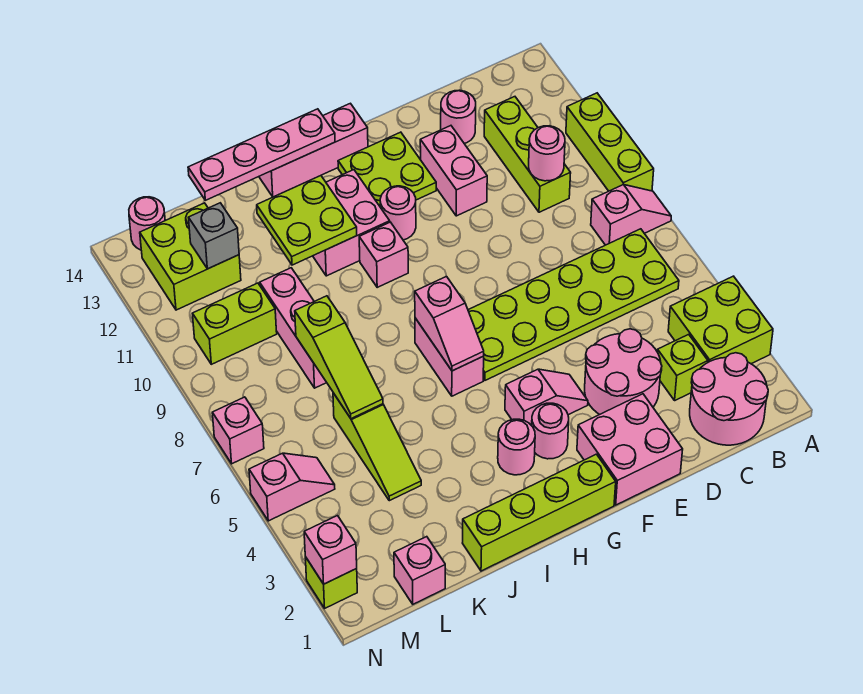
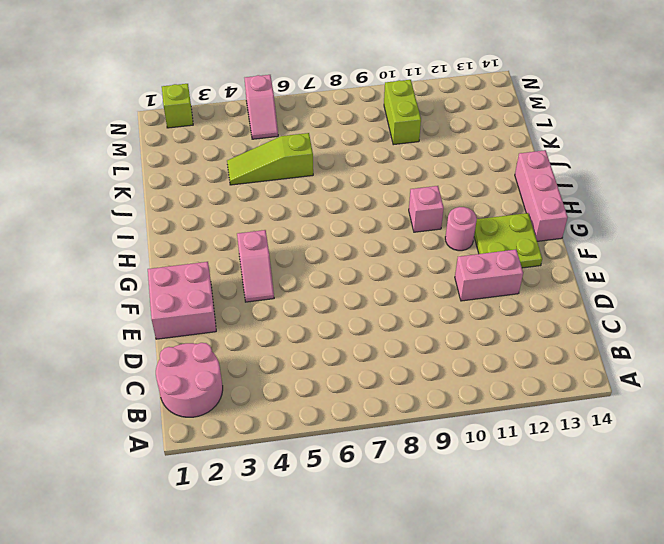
none -> lime brick A3:B4 level 1
none -> pink slope A8:B8 level 1 top B
none -> lime brick A9:A11 level 1
none -> lime plate B6:G7 level 1

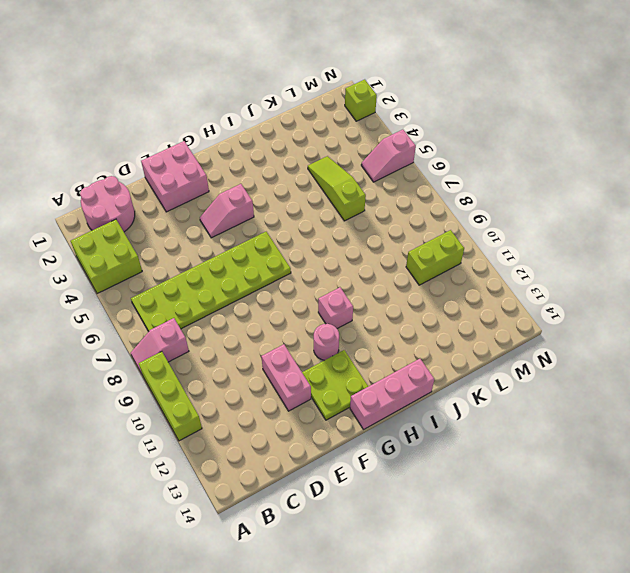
none -> lime brick C3 level 1
none -> lime brick C10:C12 level 1
none -> pink round brick D3:E4 level 1
none -> pink round brick D13 level 1

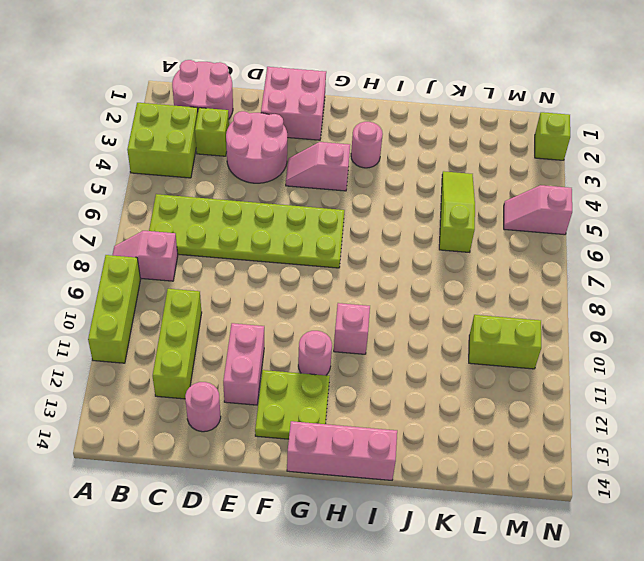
none -> lime brick G1:J1 level 1
none -> pink round brick G3 level 1
none -> pink brick H6:H7 level 1
none -> pink brick H11:I12 level 1

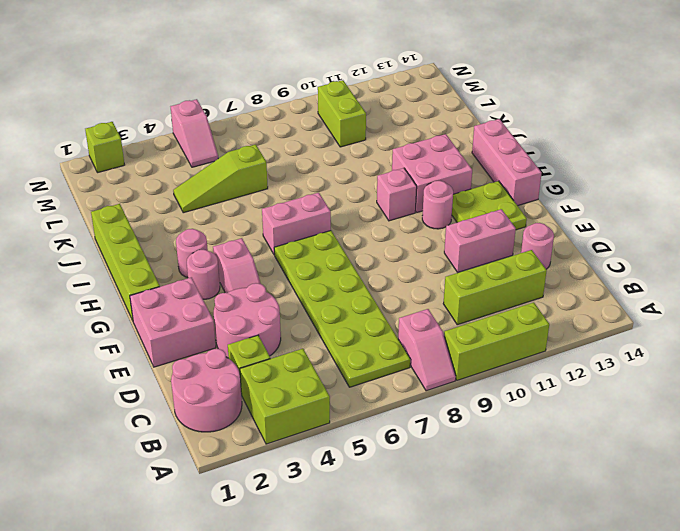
none -> pink brick K8:K10 level 1
none -> pink brick L1 level 1
none -> lime brick L12:M13 level 1
none -> pink round brick M14 level 1

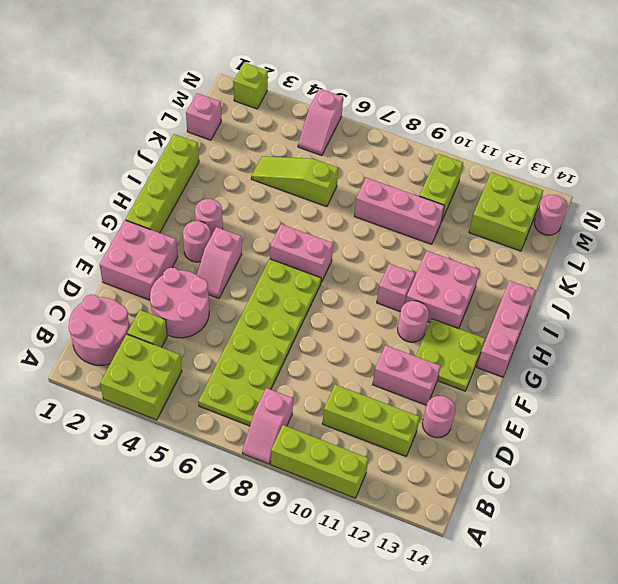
none -> pink brick N7 level 1
none -> pink round brick C10 level 2
none -> pink slope H6:H7 level 2 top 7
none -> pink plate H14:K14 level 2

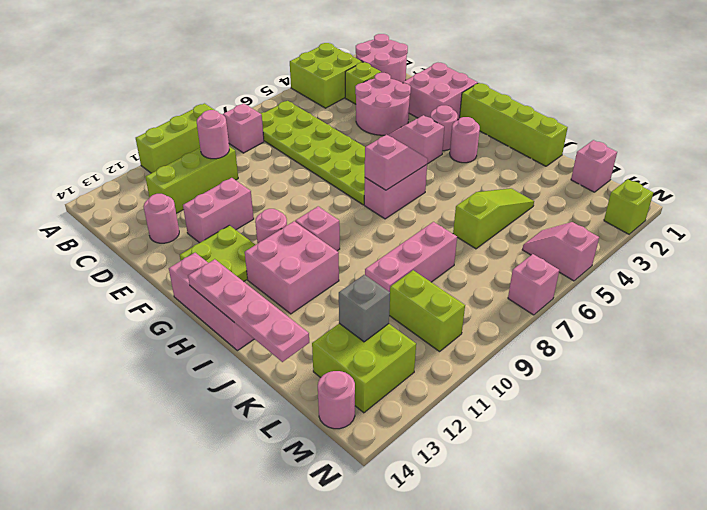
none -> lime plate I11:J12 level 2
none -> lime slope K6:K8 level 2 top 8
none -> pink brick N2 level 2

